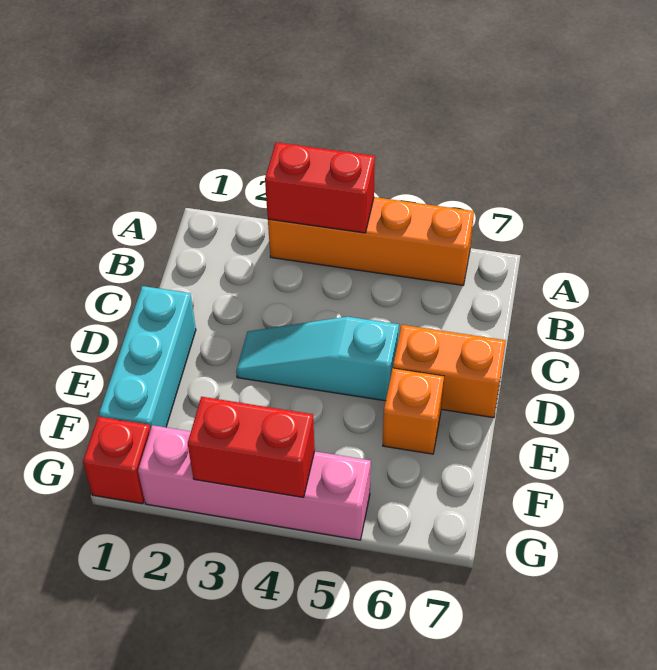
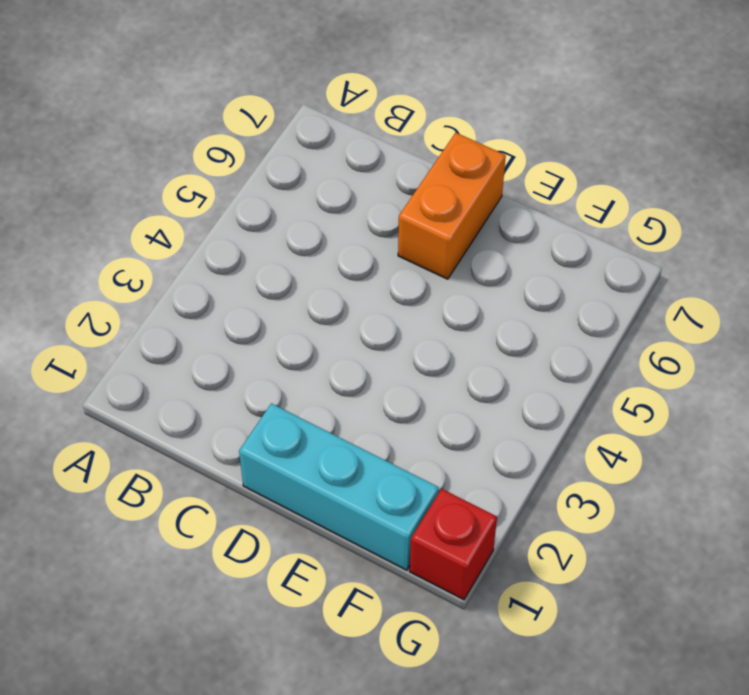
none -> orange brick A3:A6 level 1
none -> cyan slope D3:D5 level 1 top 5

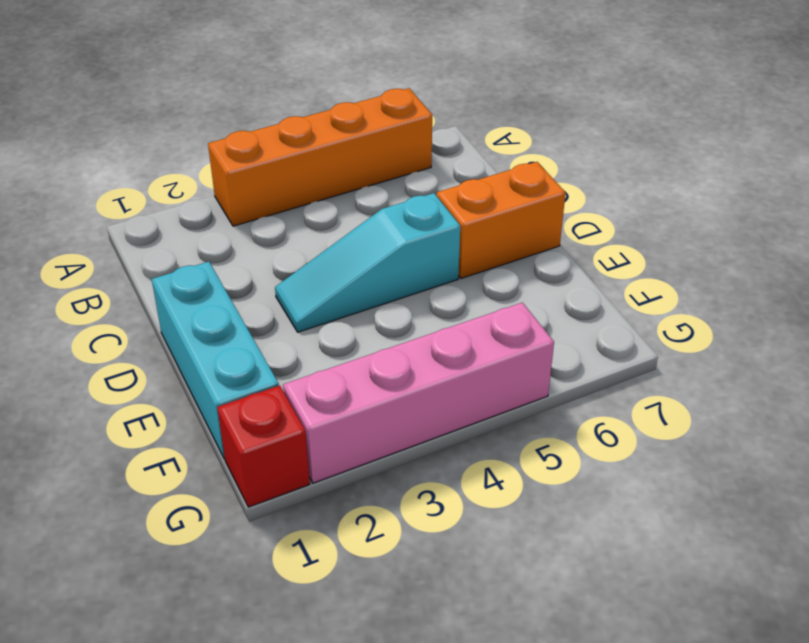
none -> orange brick E6 level 1
none -> red brick A3:A4 level 2

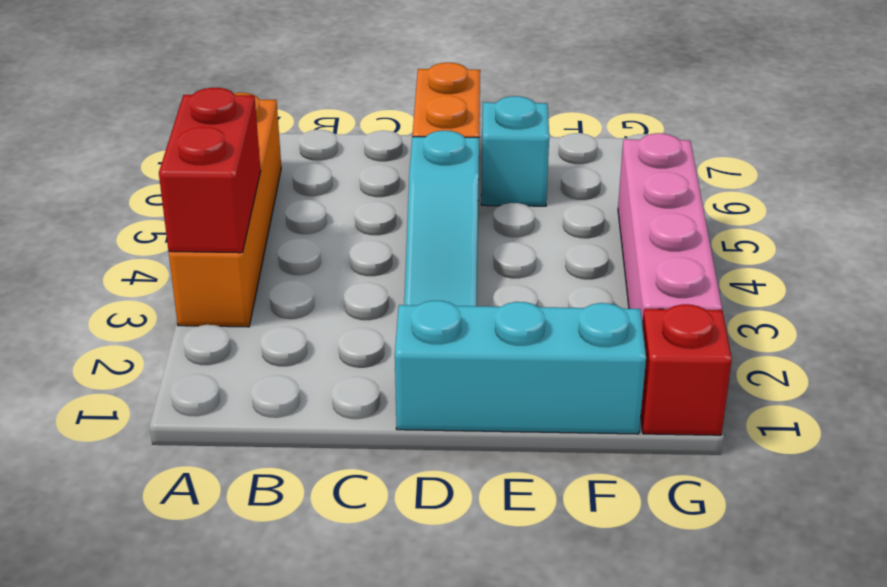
cyan brick E6 level 1 -> orange brick E6 level 1
none -> red brick G3:G4 level 2

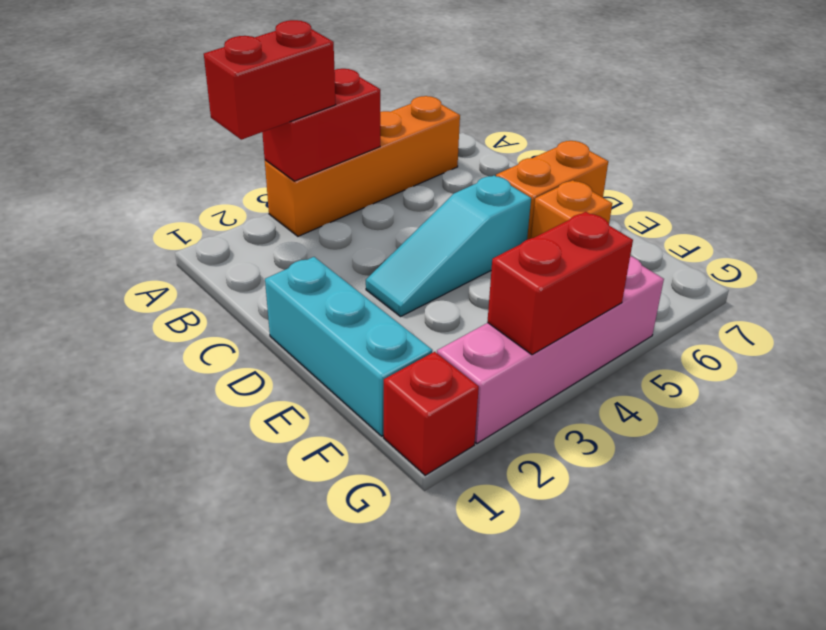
red brick A2:A3 level 3 -> none

